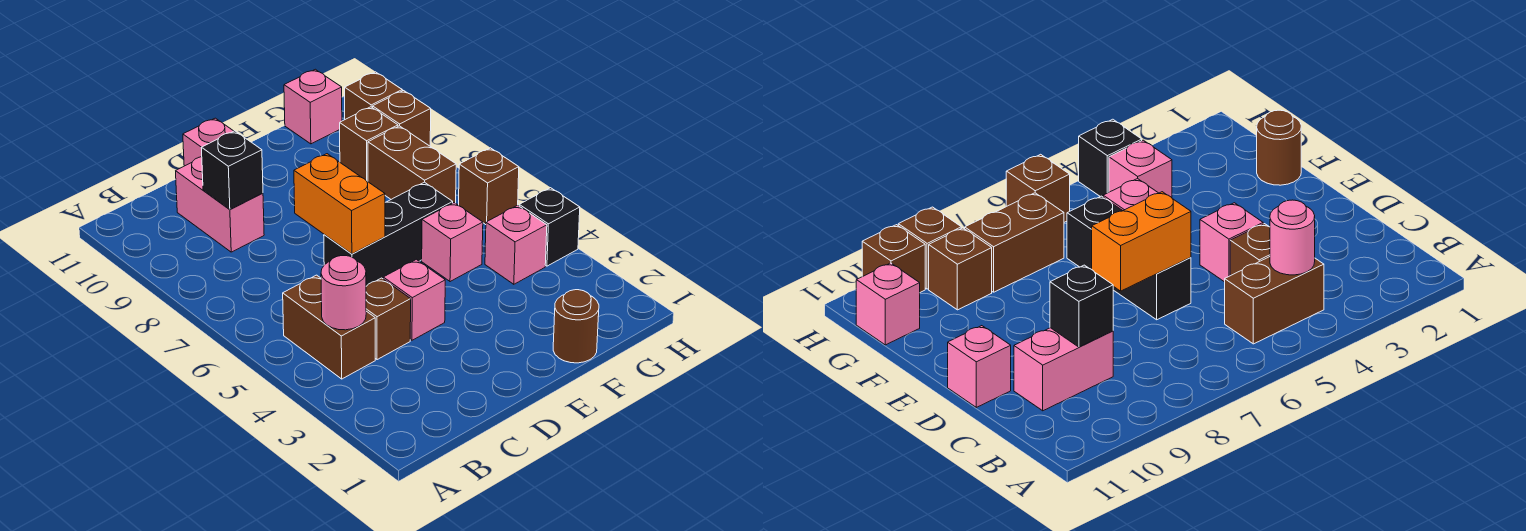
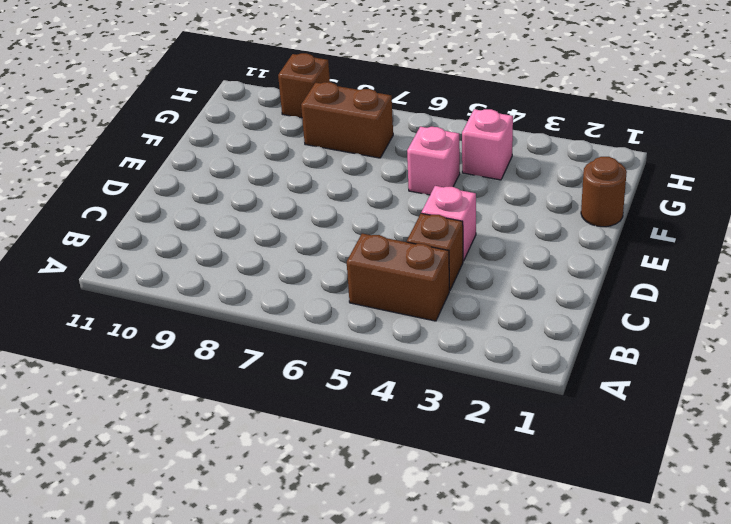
none -> pink brick C9:C10 level 1
none -> black brick D6:F6 level 1
none -> pink brick D11 level 1

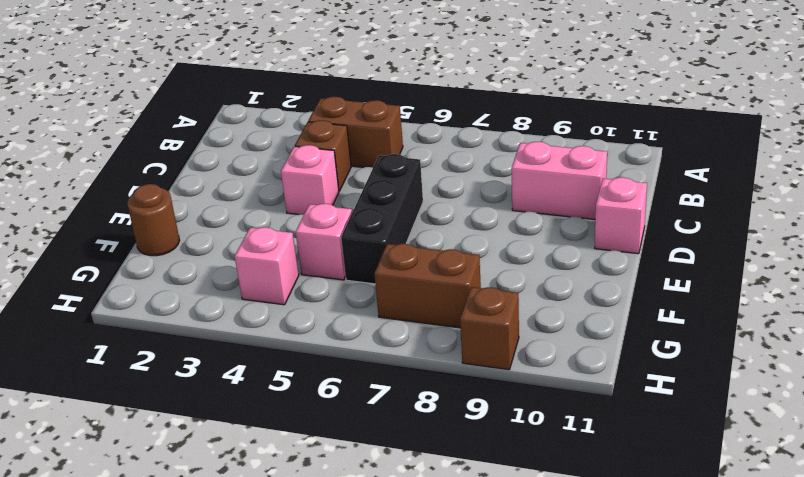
none -> brown brick G9 level 1
none -> pink brick G11 level 1
none -> black brick H4 level 1

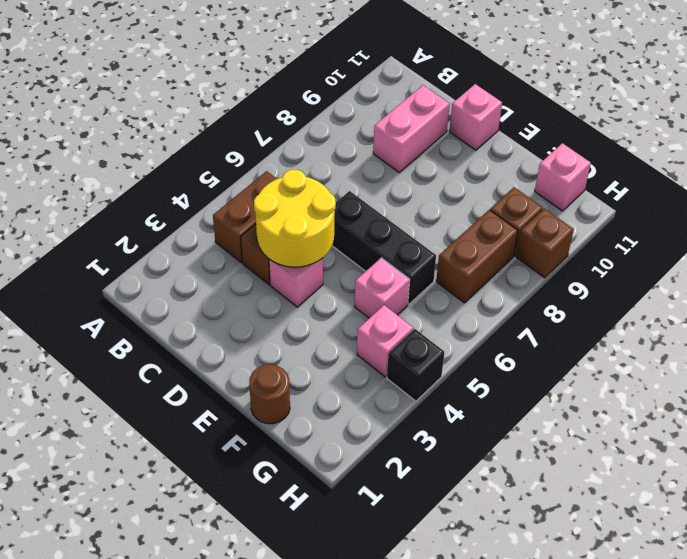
yellow round brick C4:D5 level 2 -> none
none -> brown brick H6 level 1
none -> brown brick H10 level 1
none -> pink round brick B4 level 2

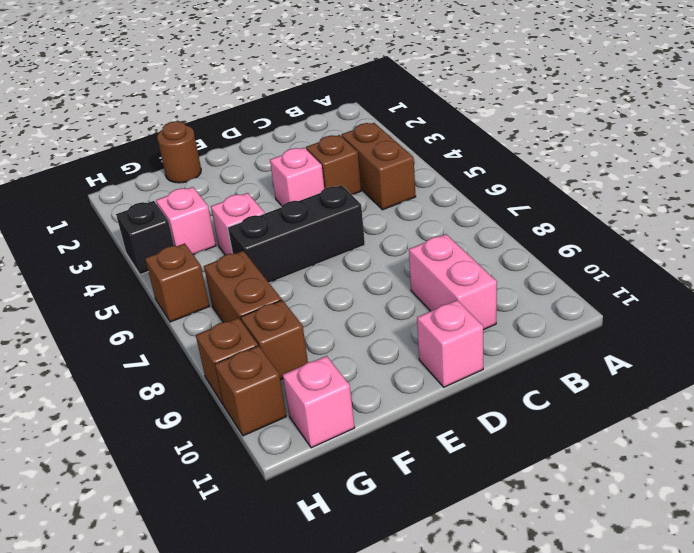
none -> pink round brick B4 level 2
none -> black brick C9 level 2
none -> orange brick D6:D7 level 2

